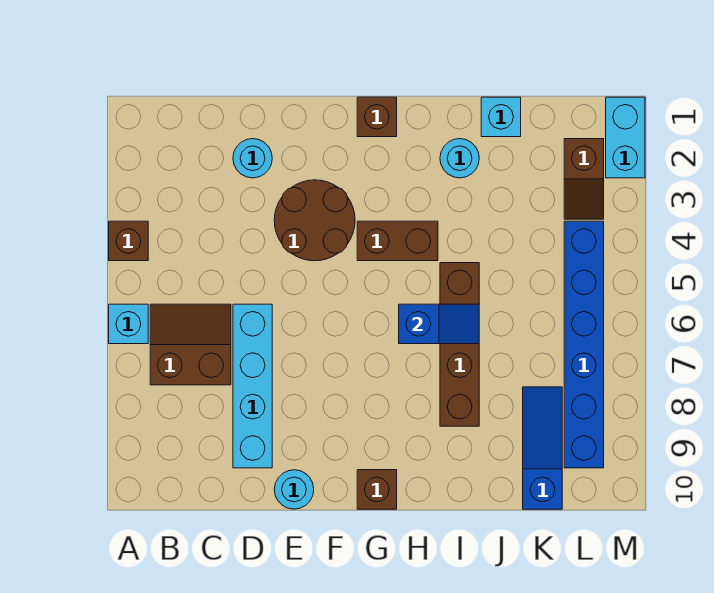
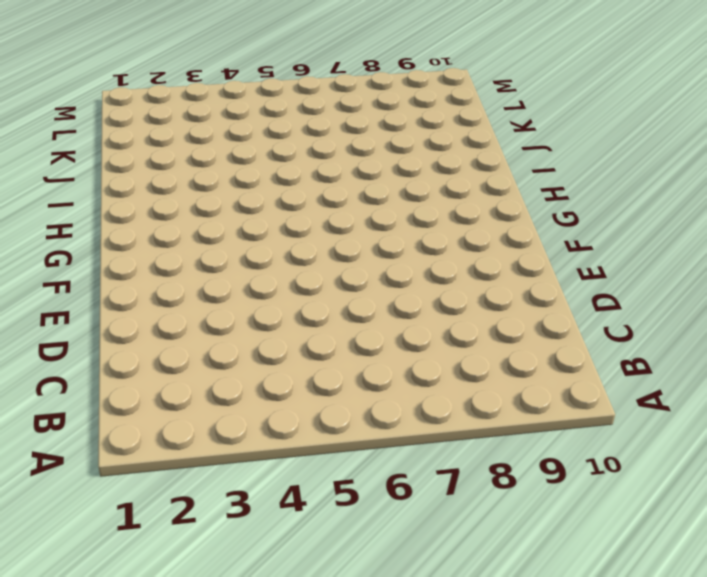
none -> brown brick A4 level 1
none -> cyan brick A6 level 1
none -> brown slope B6:C7 level 1 top 7

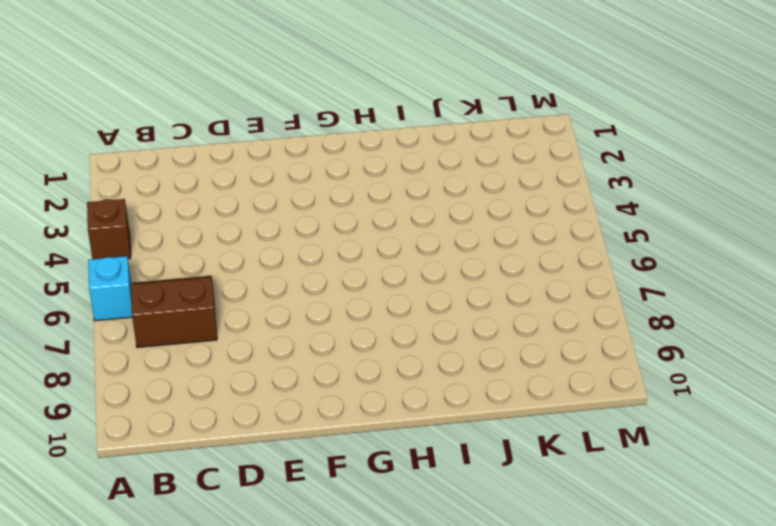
none -> cyan round brick D2 level 1
none -> cyan brick D6:D9 level 1
none -> brown round brick E3:F4 level 1

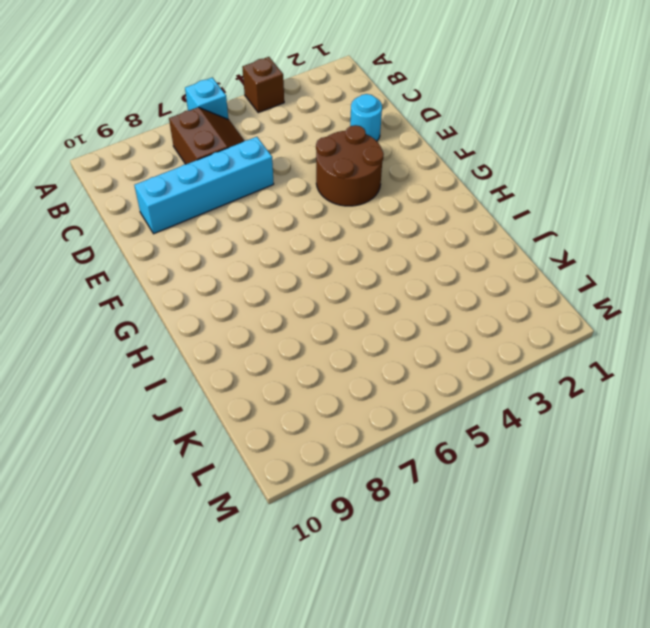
none -> cyan round brick E10 level 1
none -> brown brick G1 level 1
none -> brown brick G4:H4 level 1

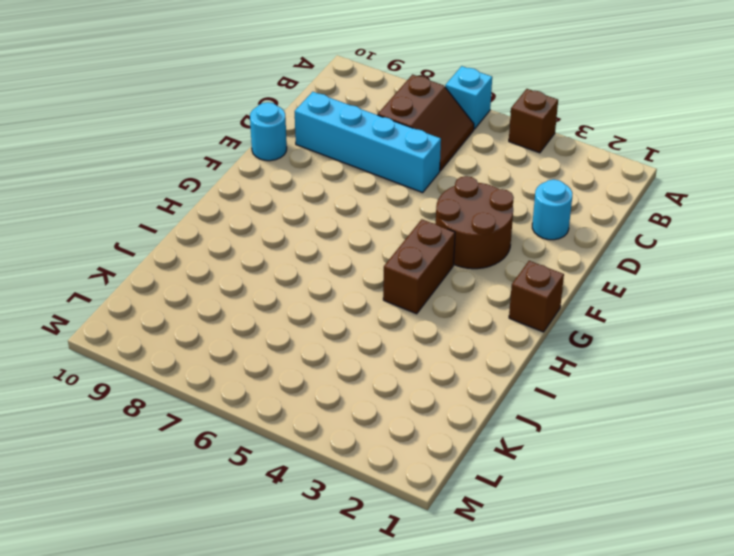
none -> brown brick G10 level 1
none -> cyan round brick I2 level 1
none -> brown brick I5:I8 level 1

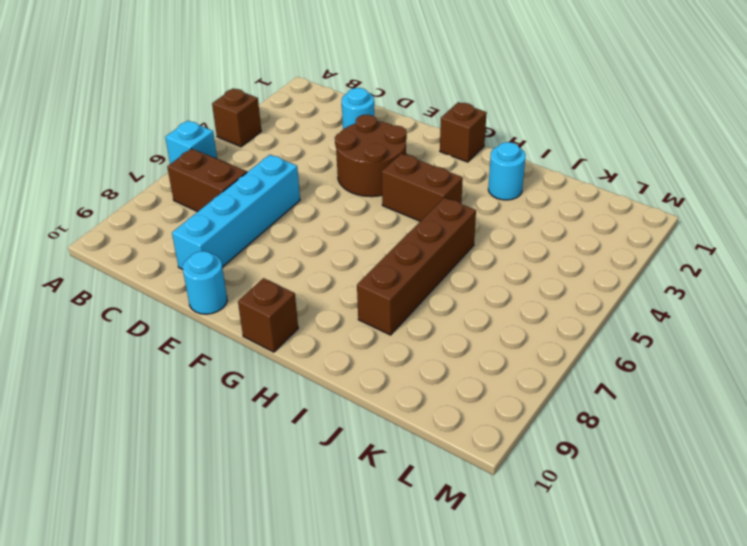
none -> cyan brick J1 level 1
none -> blue slope K8:K10 level 1 top 10
none -> brown slope L2:L3 level 1 top 2

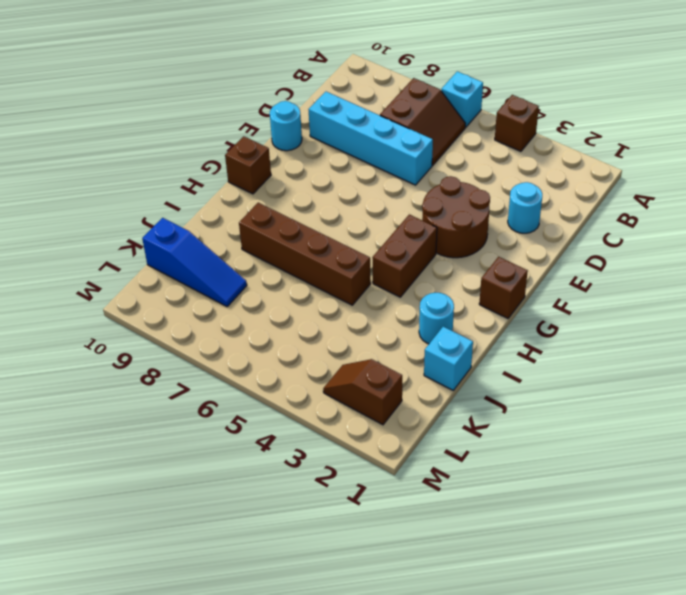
none -> blue brick L4:L9 level 1
none -> cyan brick M1:M2 level 1
none -> blue slope H6:I6 level 2 top H

